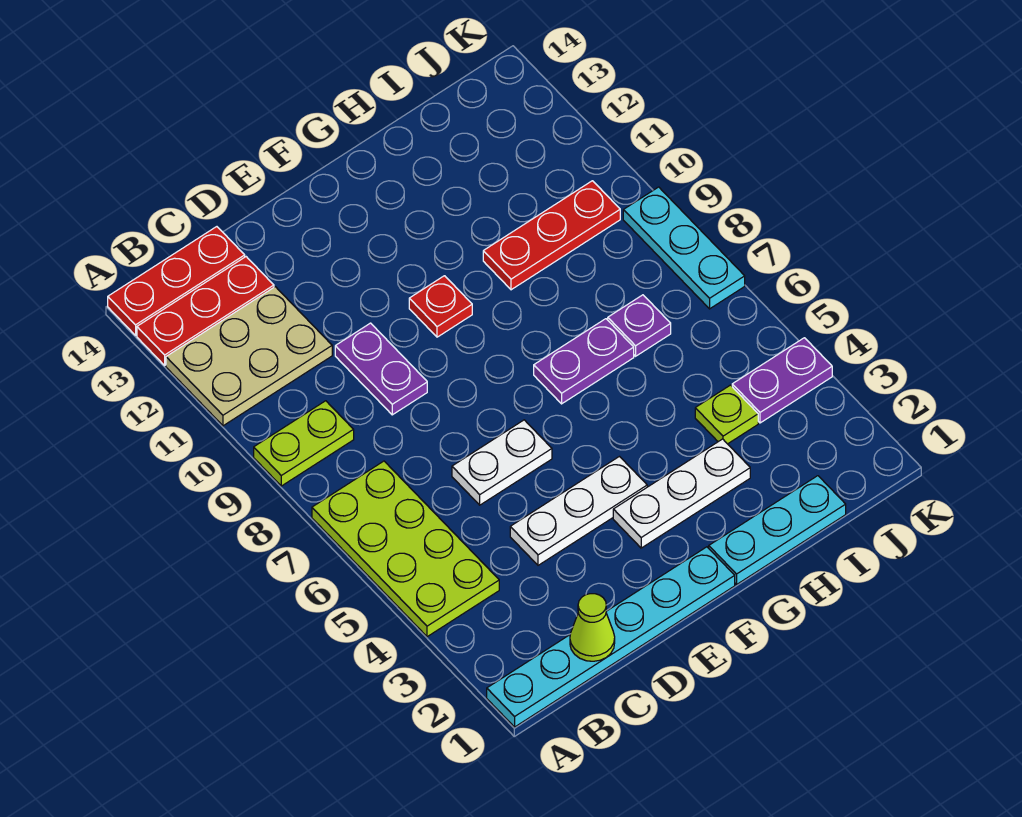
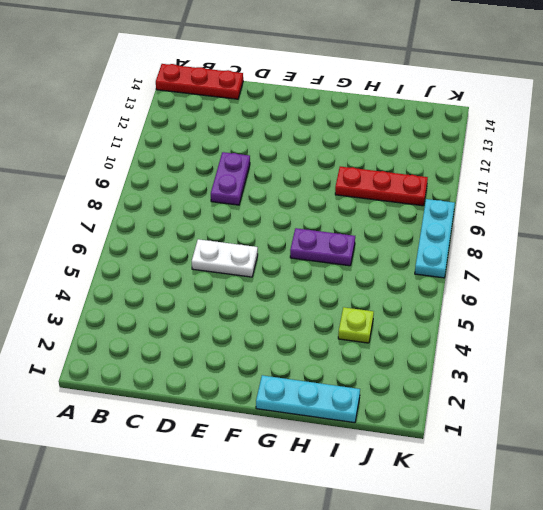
none -> cyan plate A1:F1 level 1
none -> lime plate A4:B7 level 1
none -> lime plate A9:B9 level 1

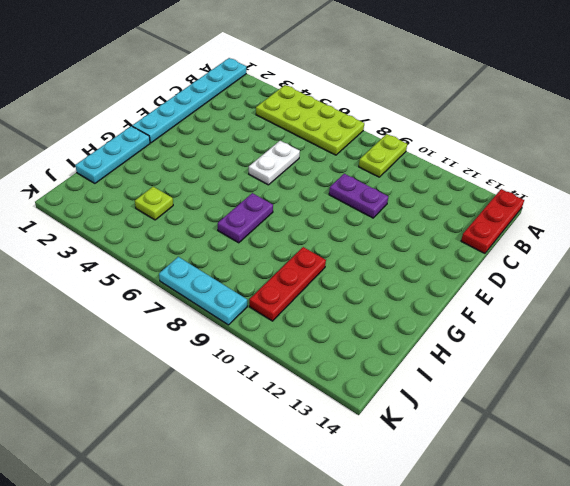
none -> tan plate A11:C12 level 1
none -> red plate A13:C13 level 1
none -> white plate D4:F4 level 1

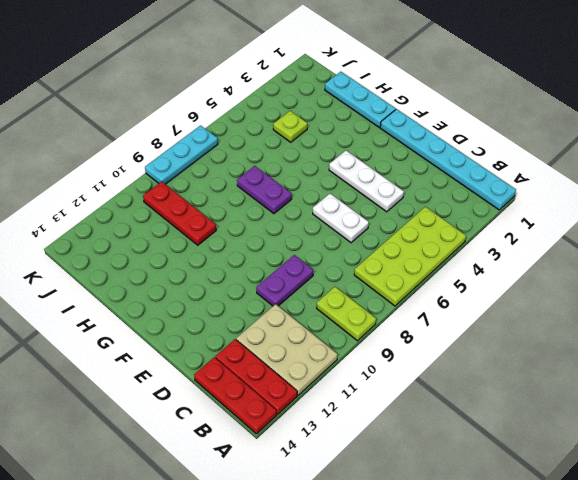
none -> white plate F3:H3 level 1
none -> red plate F10 level 1
none -> purple plate I7 level 1

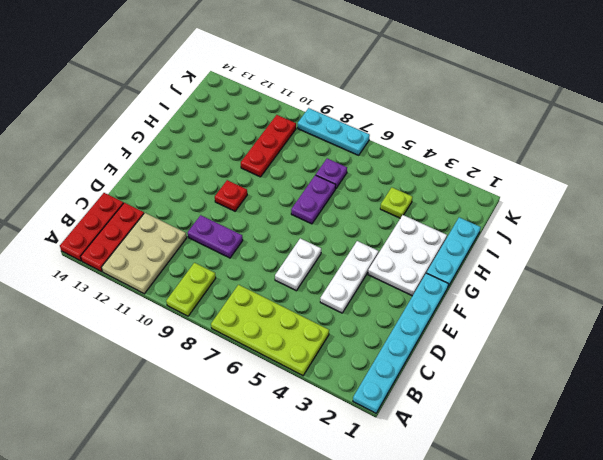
white plate F2:H3 level 1 -> white plate F3:H3 level 1
none -> purple plate J4:K4 level 1
none -> lime cone C1 level 2

